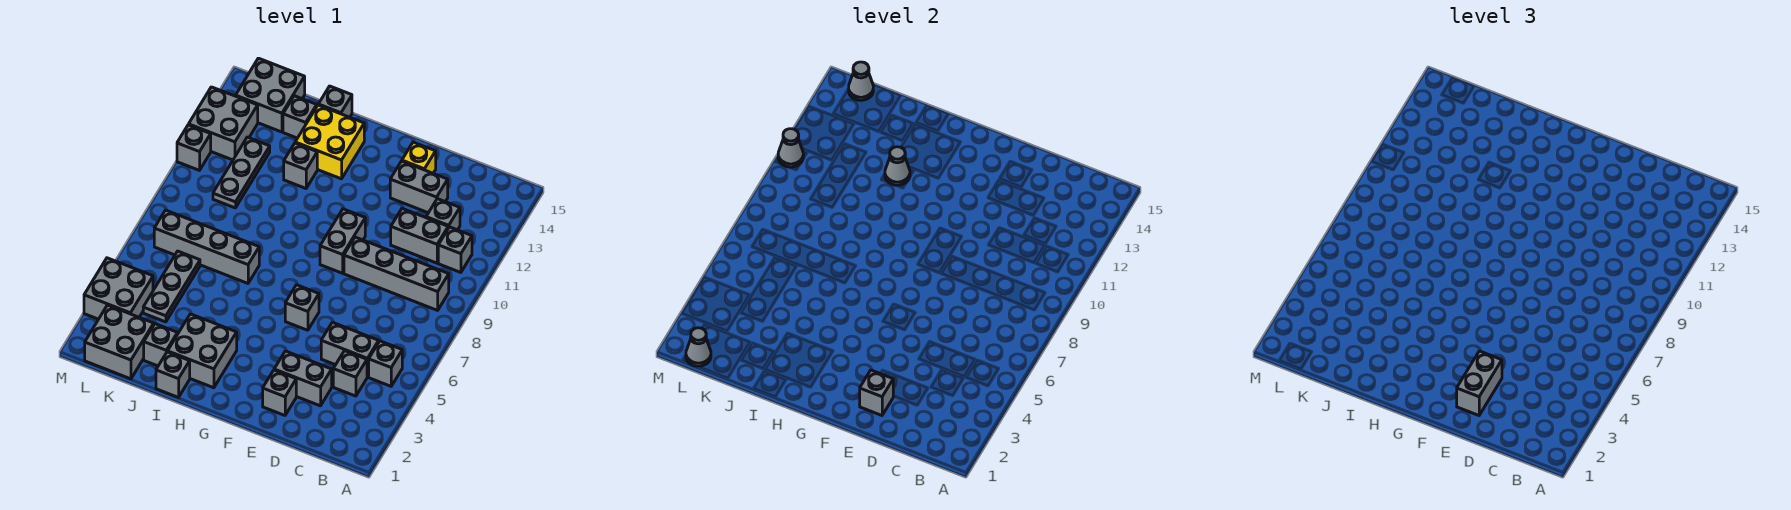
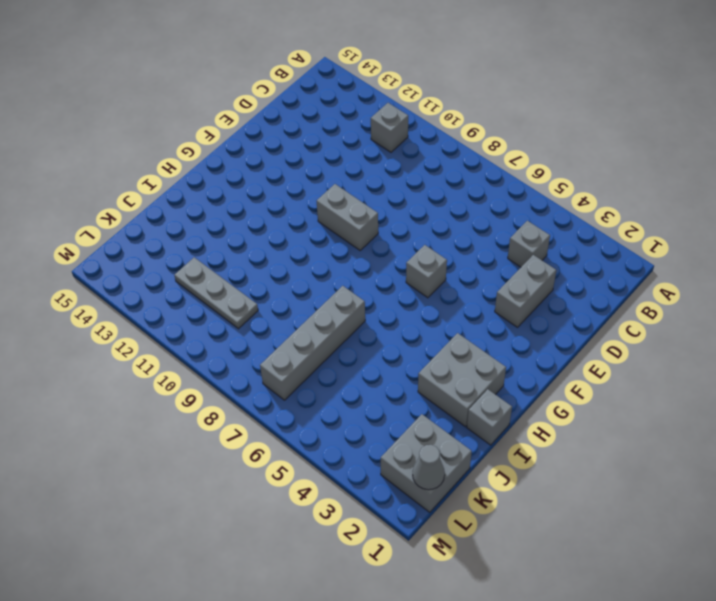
none -> grey brick B5 level 1
none -> grey brick B9:E9 level 1
none -> grey brick C5:D5 level 1
none -> grey brick C11:D11 level 1

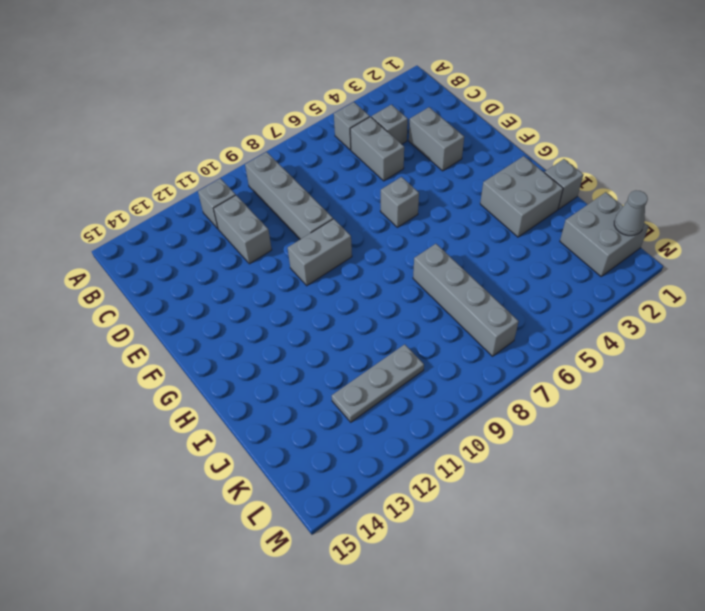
none -> grey brick C12 level 1
none -> grey brick D13:E13 level 1
none -> grey brick E2 level 1
none -> yellow brick E14 level 1

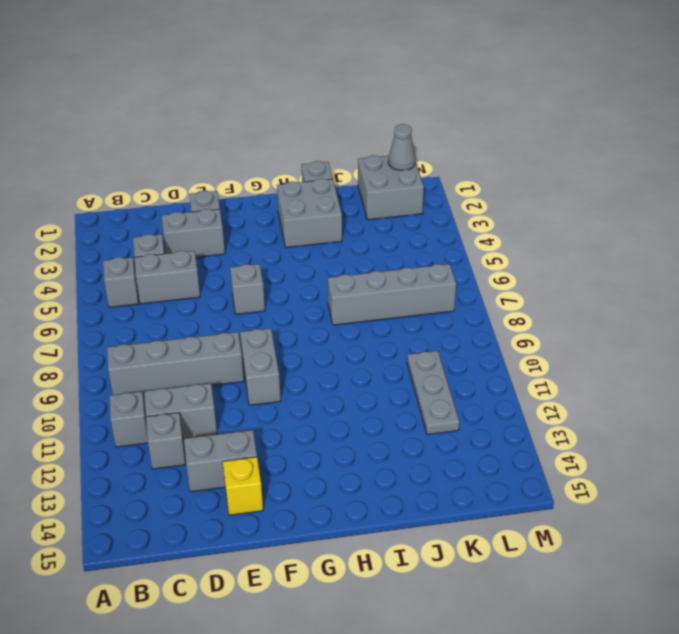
none -> yellow brick H13:I14 level 1
none -> grey brick I12 level 1
none -> grey brick I15 level 1
none -> grey brick J2 level 1

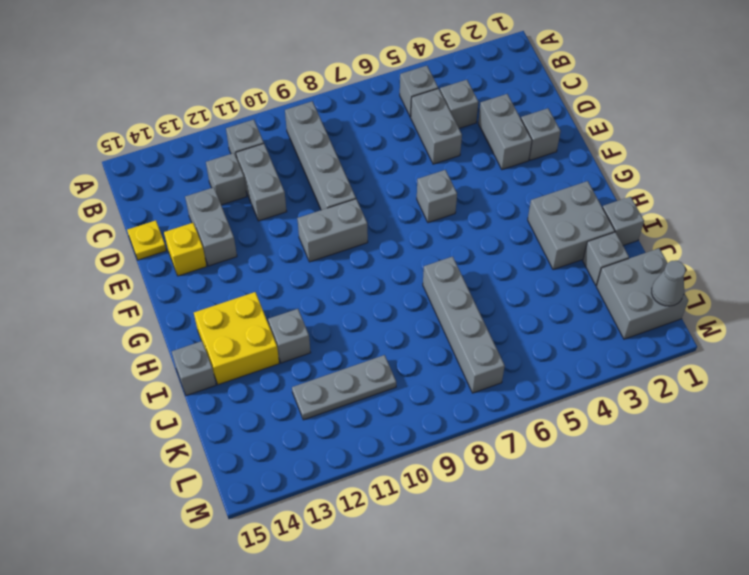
yellow plate D15 level 1 -> none
none -> grey brick J14 level 1
none -> grey plate K4:K6 level 1
none -> grey brick K14:L15 level 1
none -> grey brick L3:M4 level 1

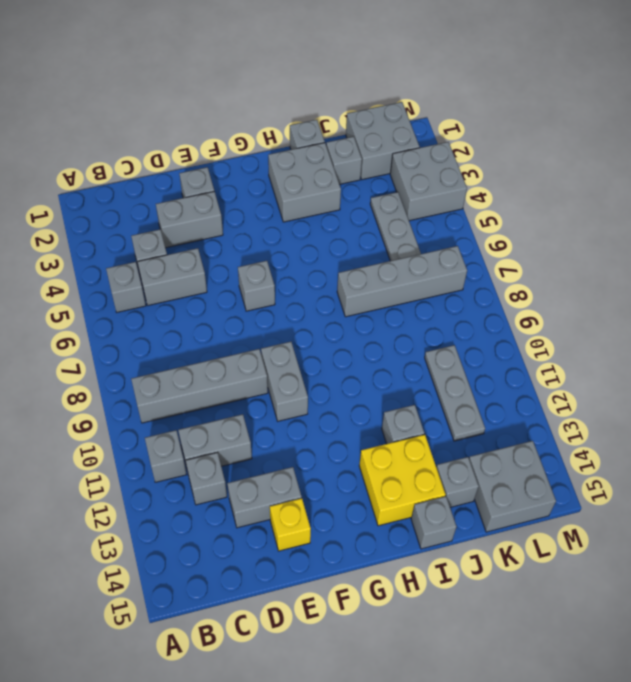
none -> grey brick L12:M13 level 1
none -> grey brick M11 level 1
none -> grey brick E2 level 2
none -> grey cone I12 level 2

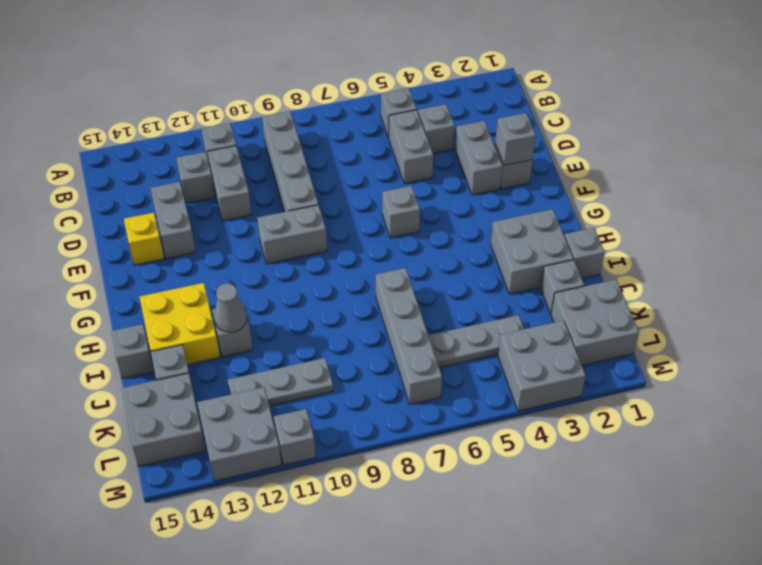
none -> grey cone L1 level 2
none -> grey cone L15 level 2
none -> grey cone M11 level 2
none -> grey brick E2:E3 level 3

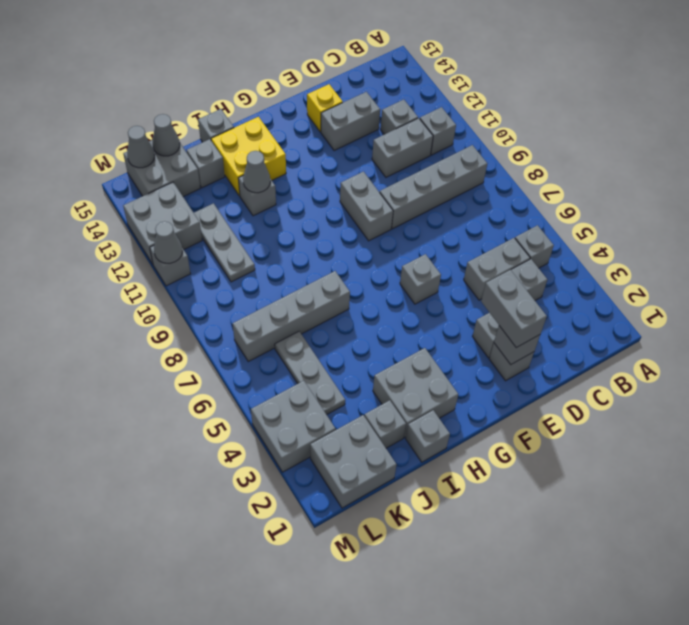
grey cone K15 level 2 -> grey cone L1 level 2

